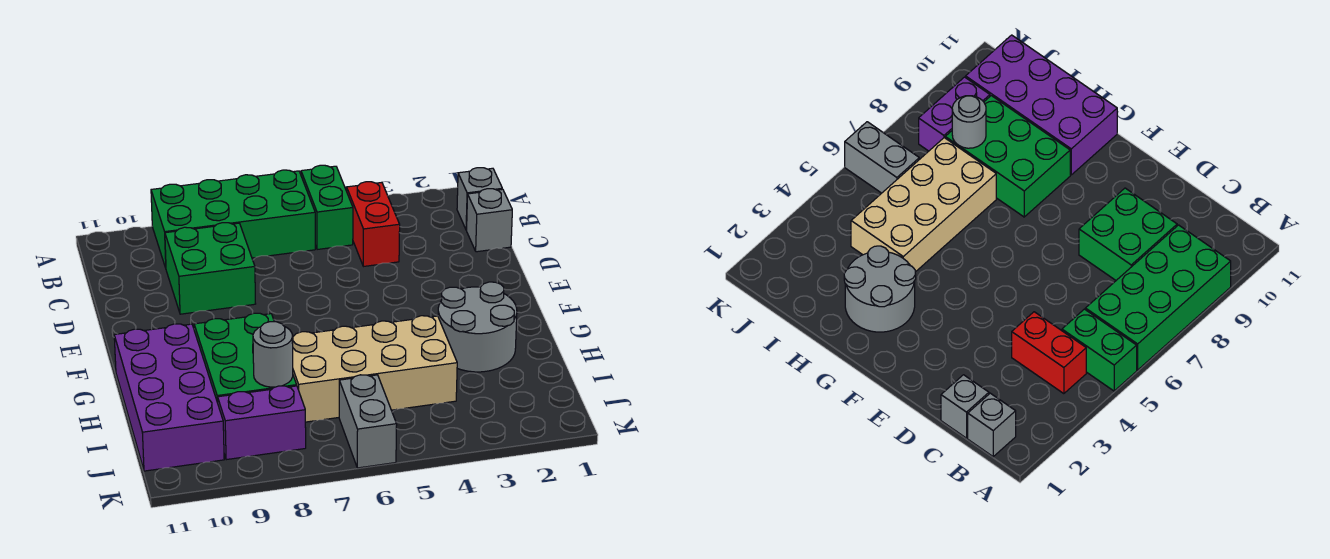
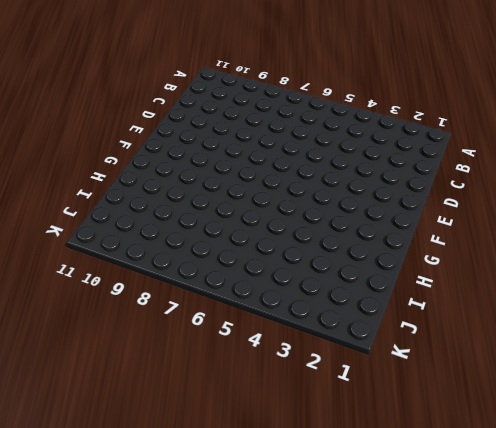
none -> green brick A5:B5 level 1
none -> green brick A6:B9 level 1
none -> grey brick B1 level 1

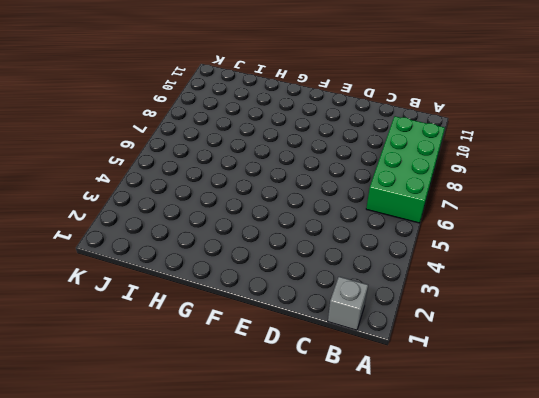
none -> green brick A5:B5 level 1
none -> red brick B4:C4 level 1
none -> grey brick C1 level 1

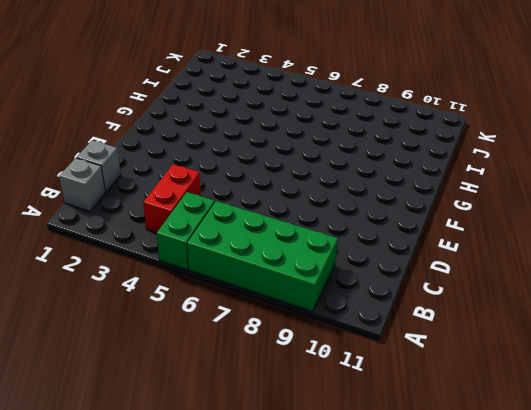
none -> green brick C8:D9 level 1
none -> grey round brick G2:H3 level 1
none -> green brick G8:I9 level 1

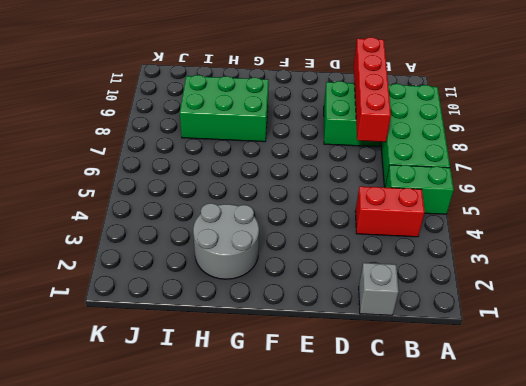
red brick C7:C10 level 2 -> none
none -> grey brick B1 level 1
none -> purple brick G10:J11 level 1
none -> tan brick H4:I7 level 1

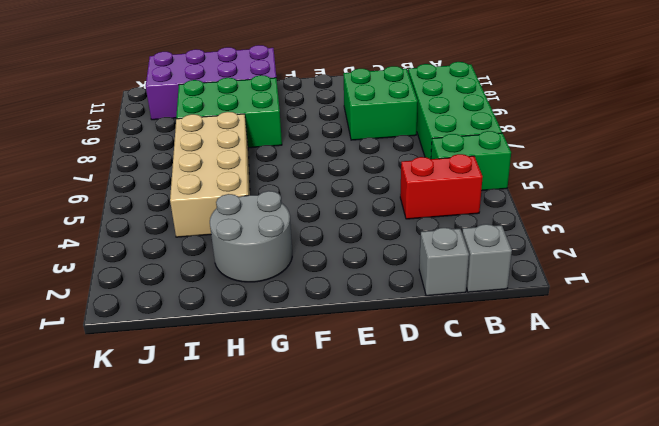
none -> grey brick J6:K6 level 1
none -> purple brick J8:J9 level 1
none -> grey round brick I8 level 2

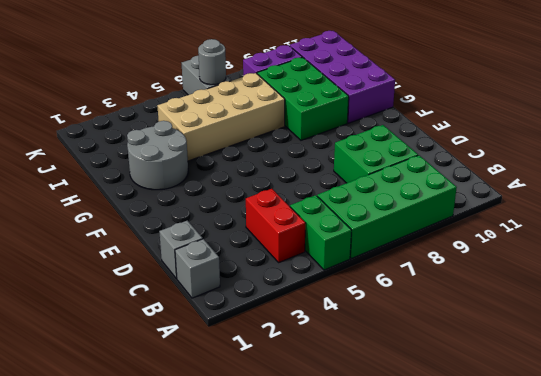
grey round brick J6 level 2 -> grey round brick I8 level 2

